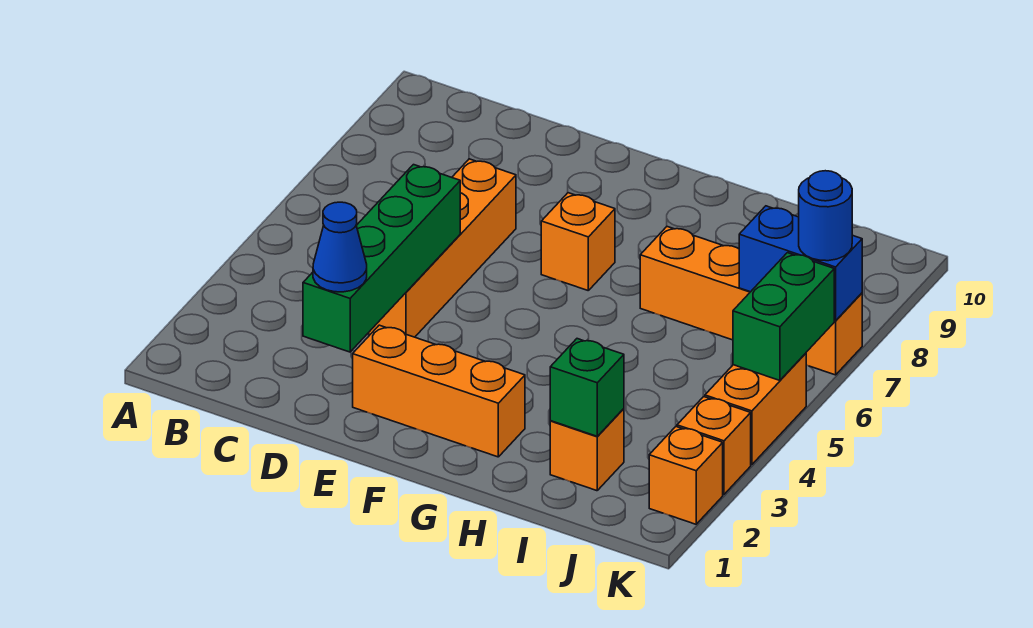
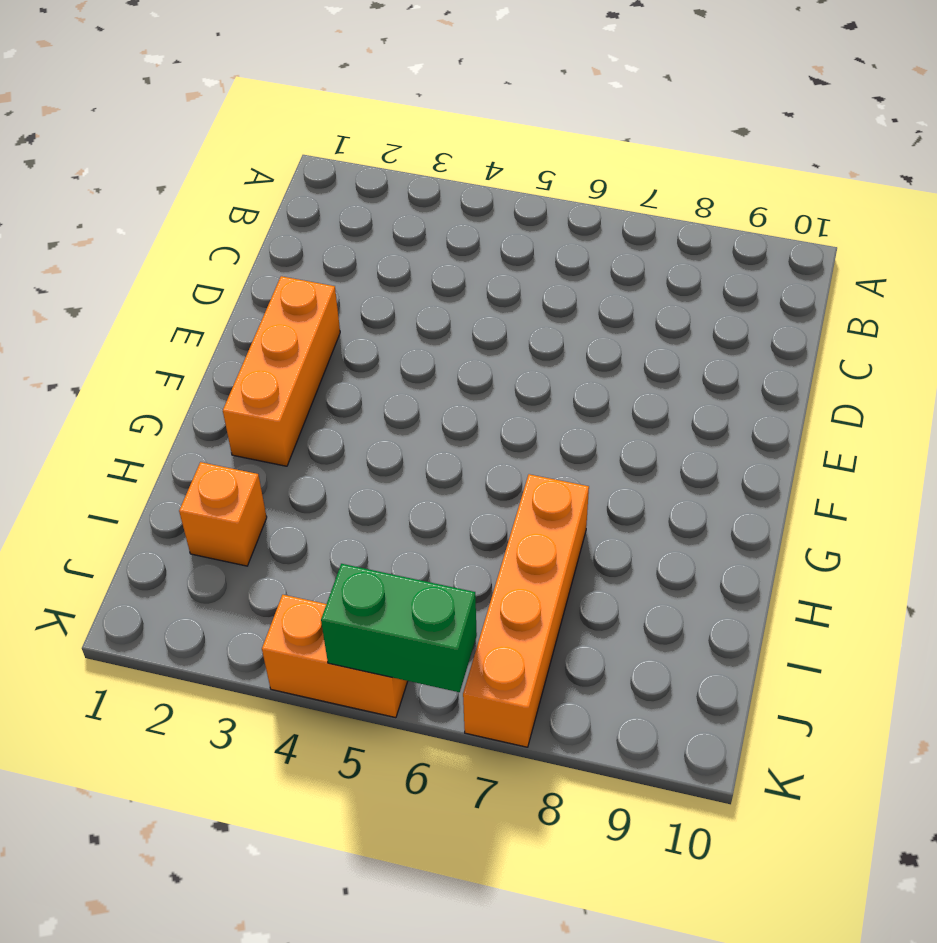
none -> orange brick D4:D7 level 1
none -> orange brick F7 level 1
none -> orange brick K2 level 1

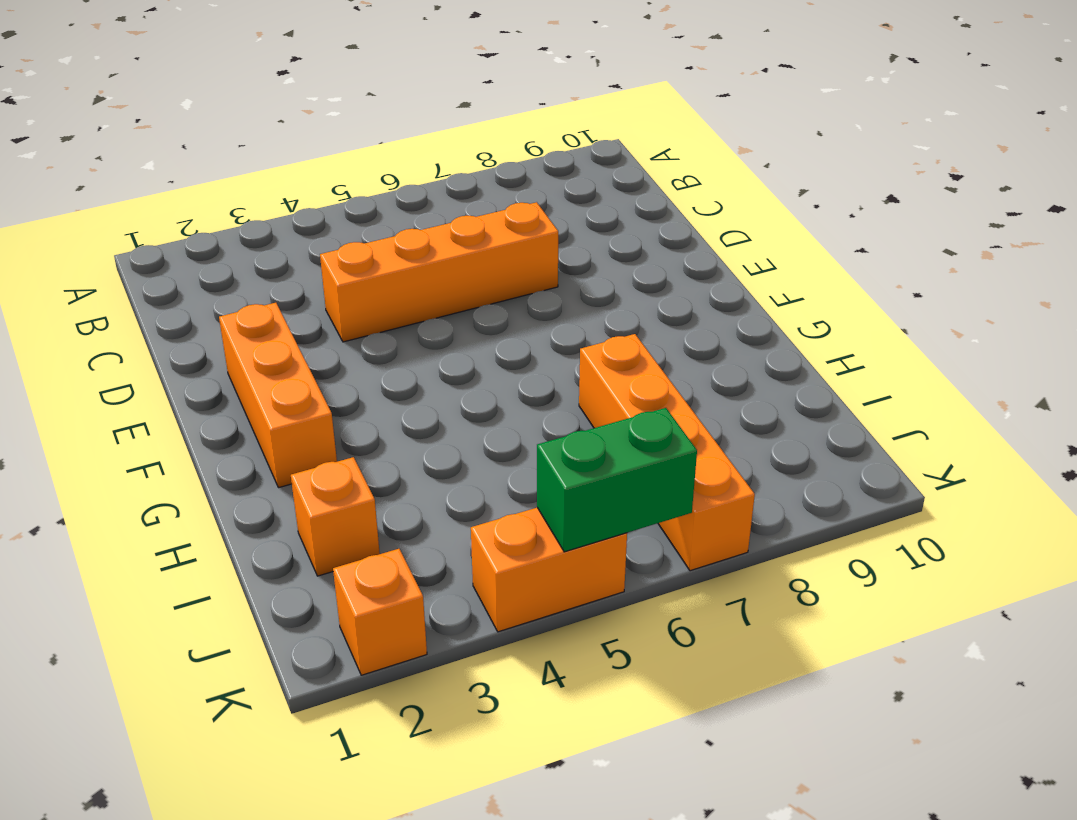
none -> orange brick F7 level 1
none -> orange brick K3 level 1
none -> green brick D2:D5 level 2

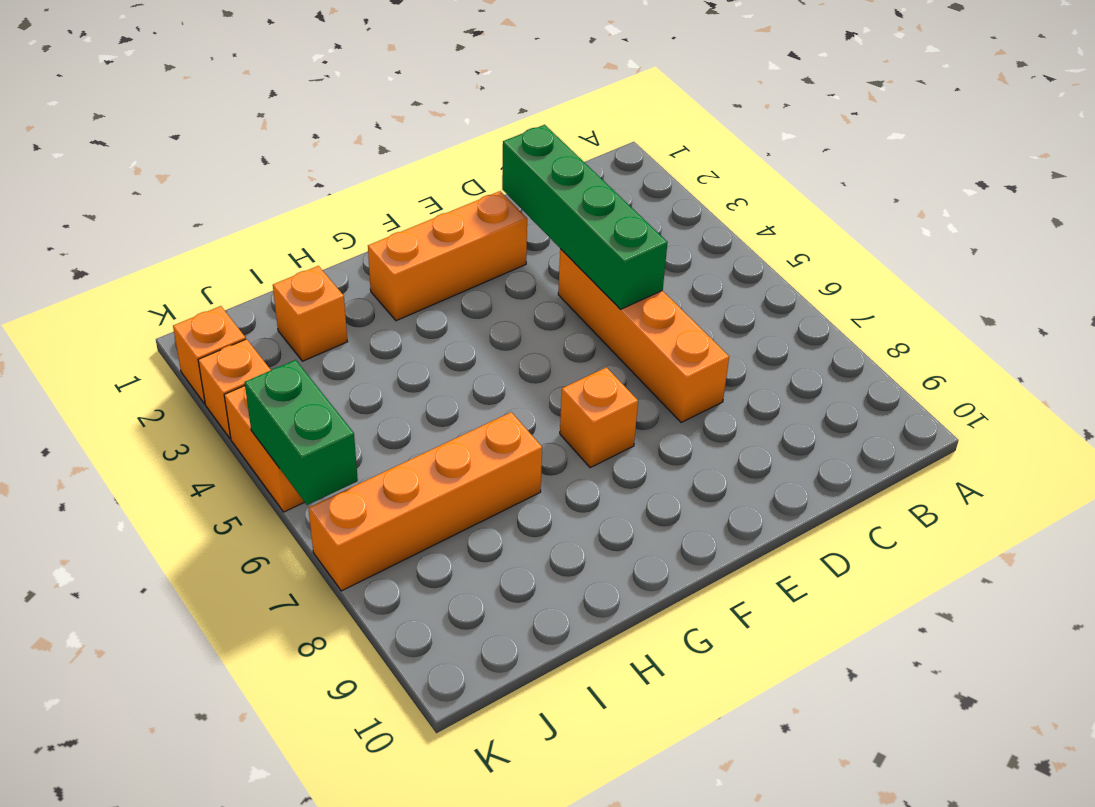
none -> green brick I2 level 2
none -> blue brick J7:K7 level 2
none -> blue cone D2 level 3

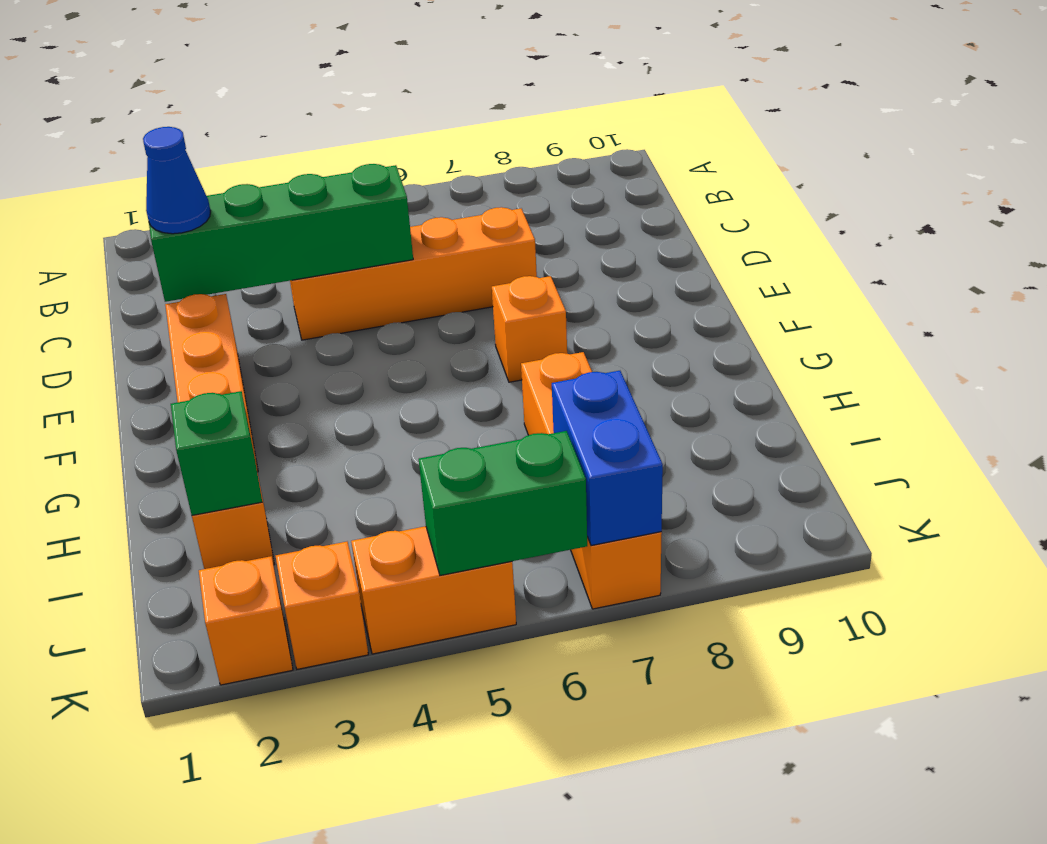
none -> blue round brick K7 level 3

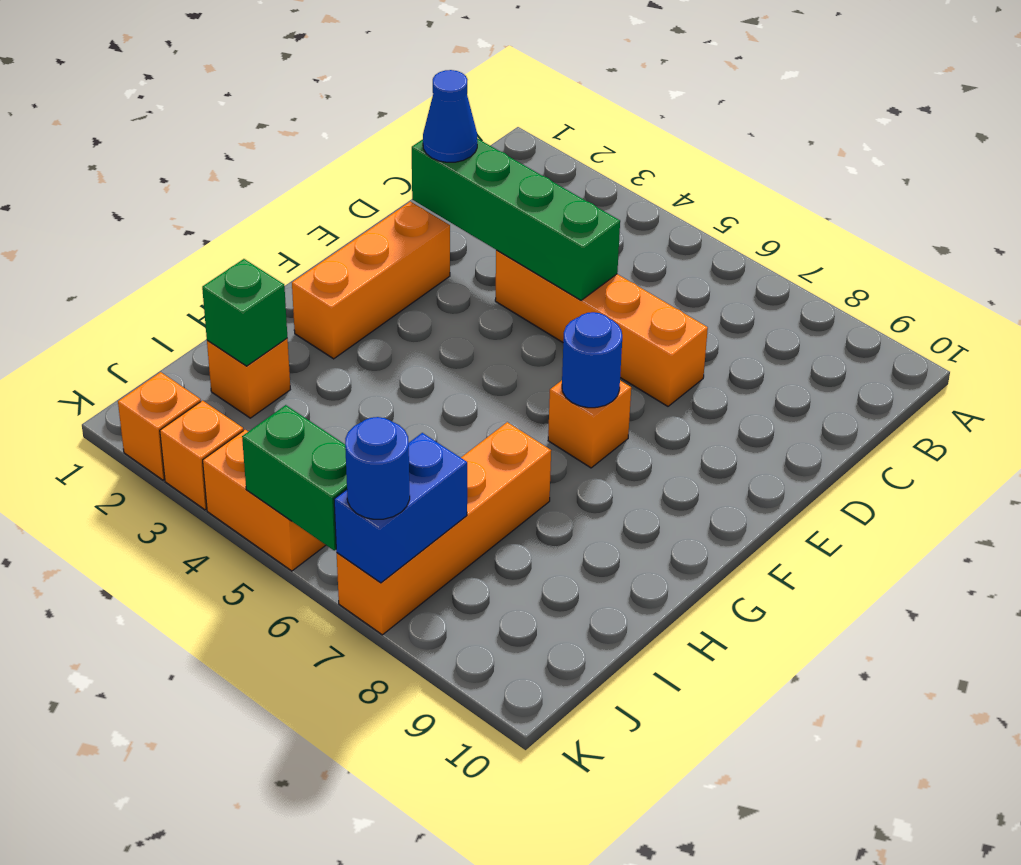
blue round brick F7 level 2 -> none

